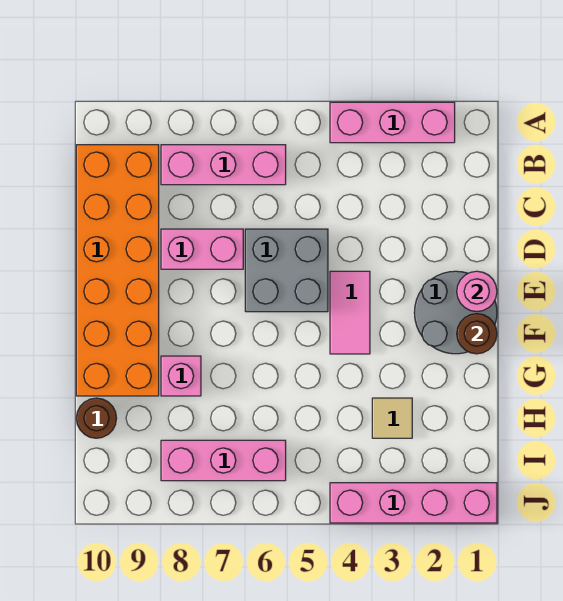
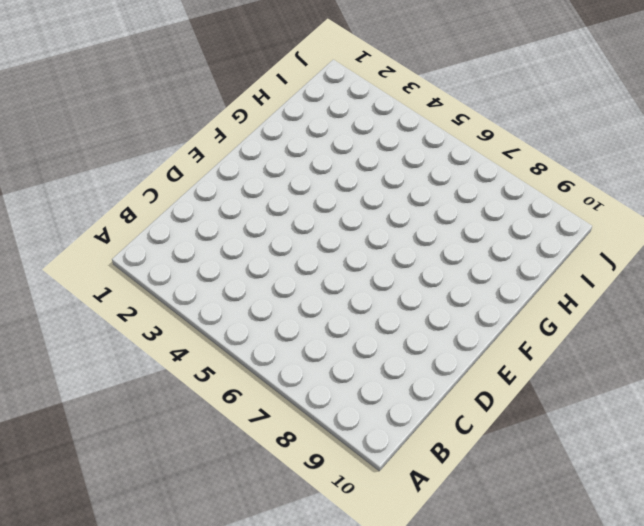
none -> pink brick A2:A4 level 1
none -> pink brick B6:B8 level 1
none -> orange brick B9:G10 level 1

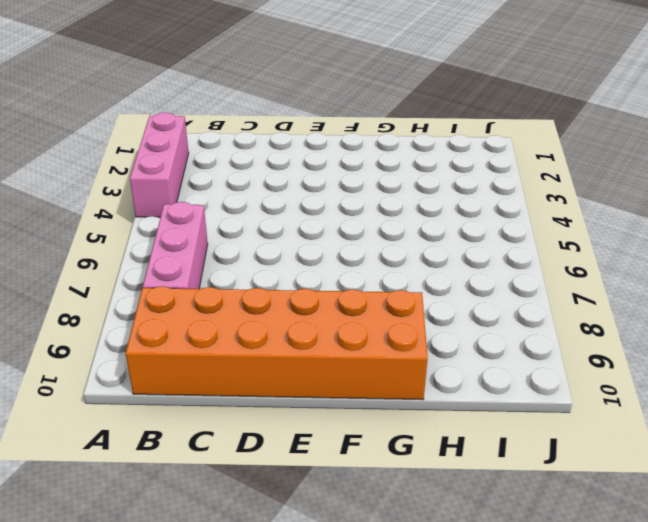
none -> grey brick D5:E6 level 1
none -> pink brick D7:D8 level 1
none -> grey round brick E1:F2 level 1

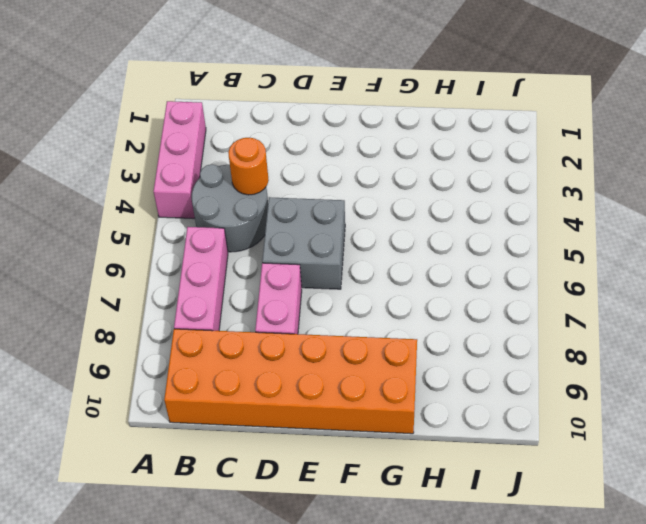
grey round brick B4:C5 level 1 -> grey round brick E1:F2 level 1
orange round brick C4 level 2 -> none
none -> pink tile E4:F4 level 1
none -> pink brick G8 level 1
none -> tan tile H3 level 1

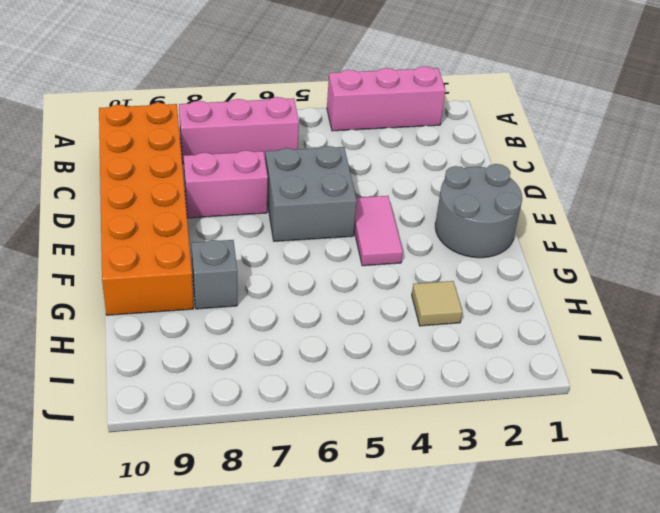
grey brick G8 level 1 -> pink brick G8 level 1
none -> brown round brick H10 level 1
none -> pink brick I6:I8 level 1
none -> pink brick J1:J4 level 1

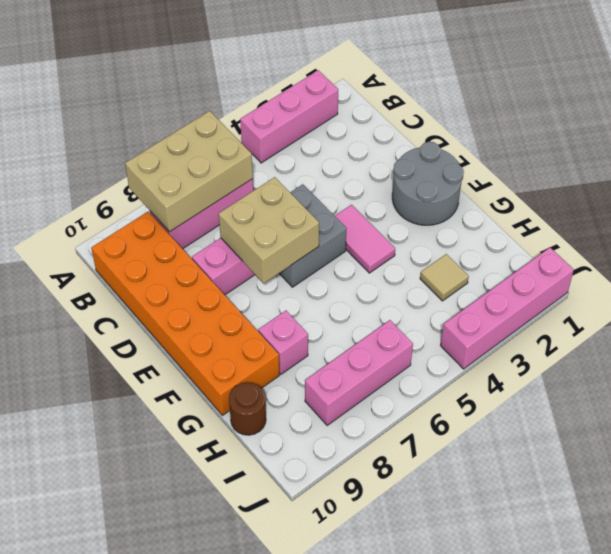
tan brick A6:B8 level 2 -> none
tan brick D6:E7 level 2 -> none
none -> pink round brick E1 level 2
none -> brown round brick F1 level 2

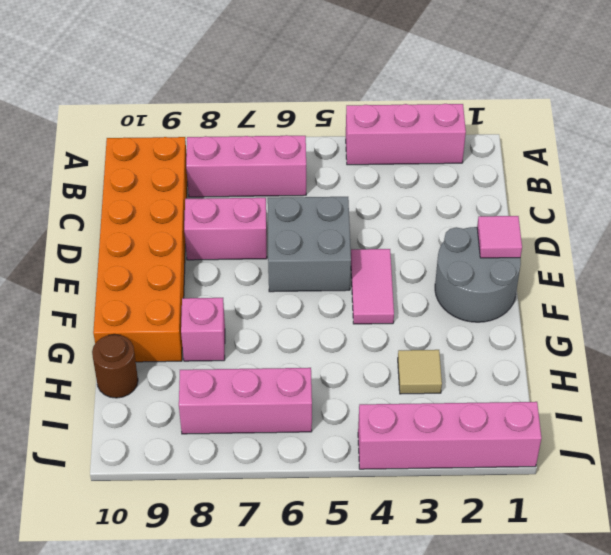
pink tile E1 level 2 -> pink round brick E1 level 2
none -> brown round brick F1 level 2

